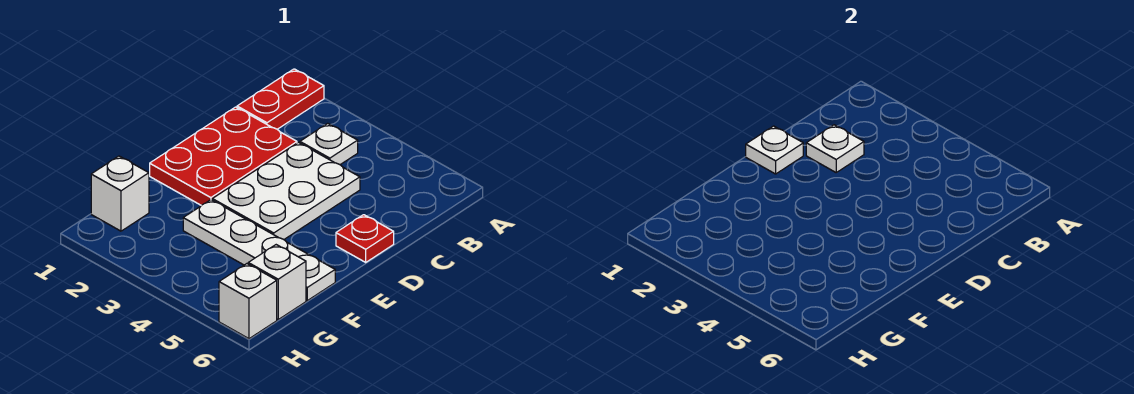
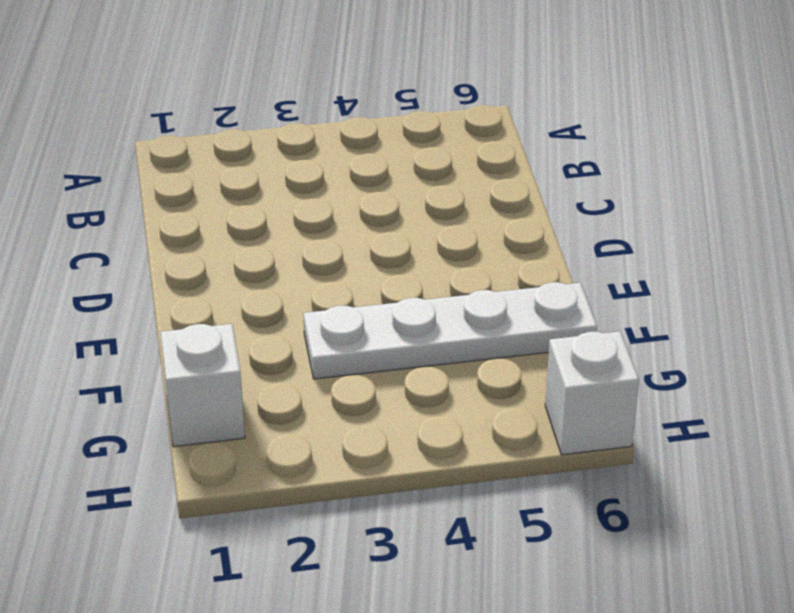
none -> red plate A1:B1 level 1
none -> white plate B3 level 1

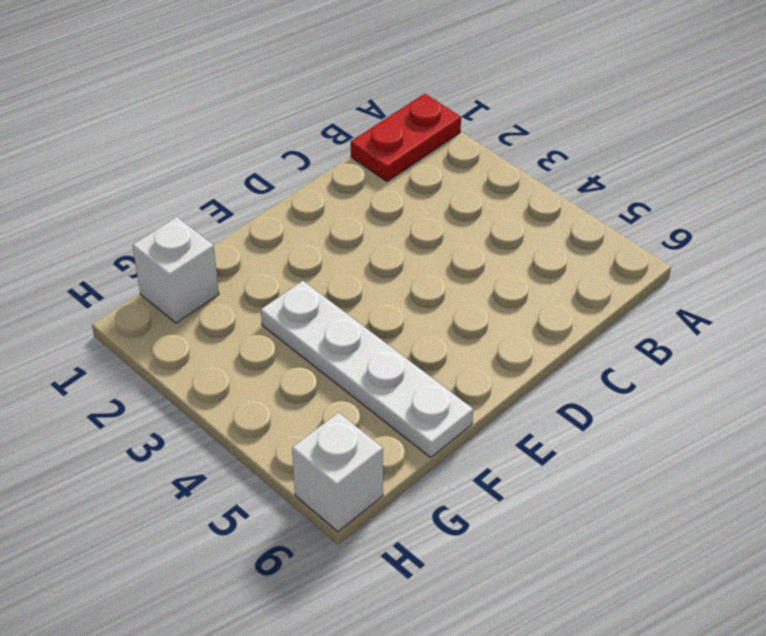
none -> white plate B3 level 1
none -> red plate C1:E2 level 1

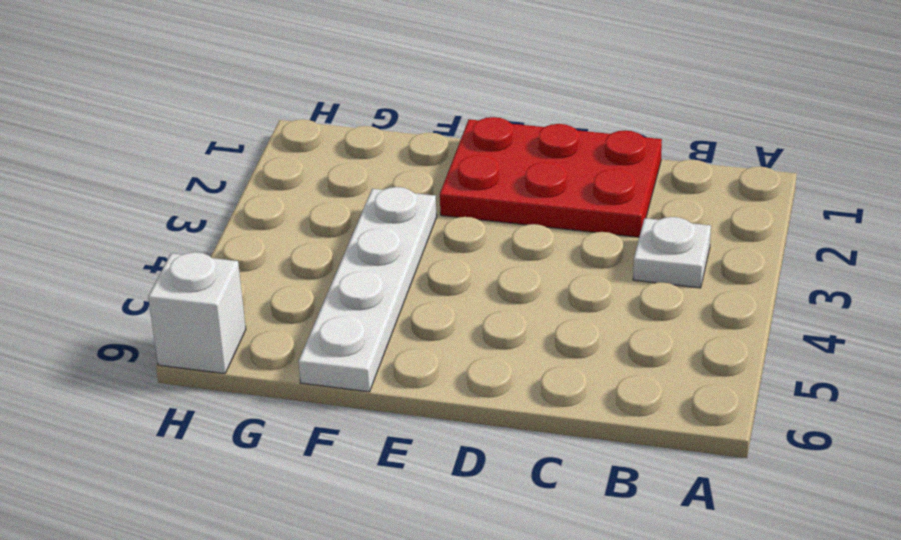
none -> red plate A1:B1 level 1
none -> white plate C3:E4 level 1

